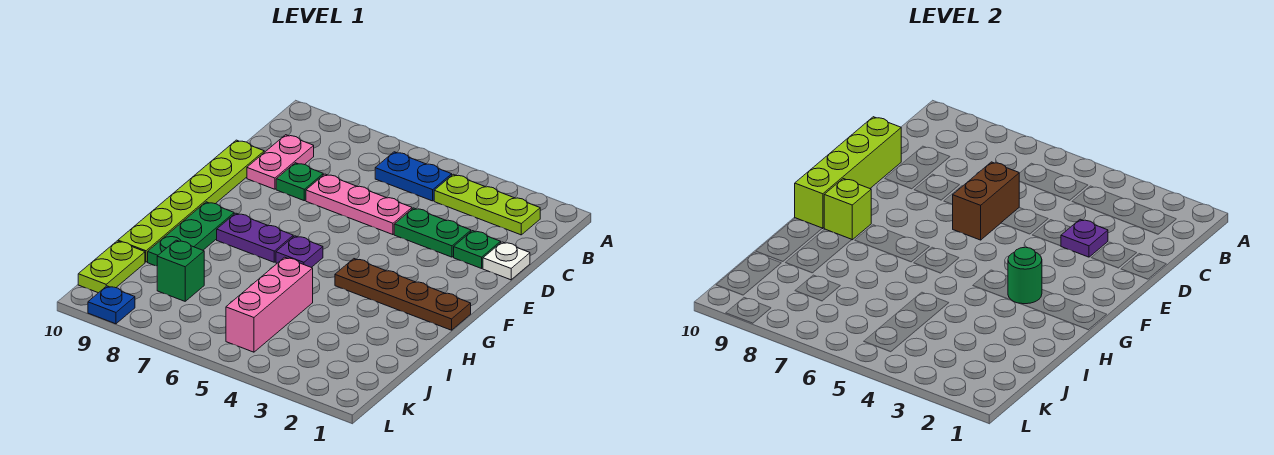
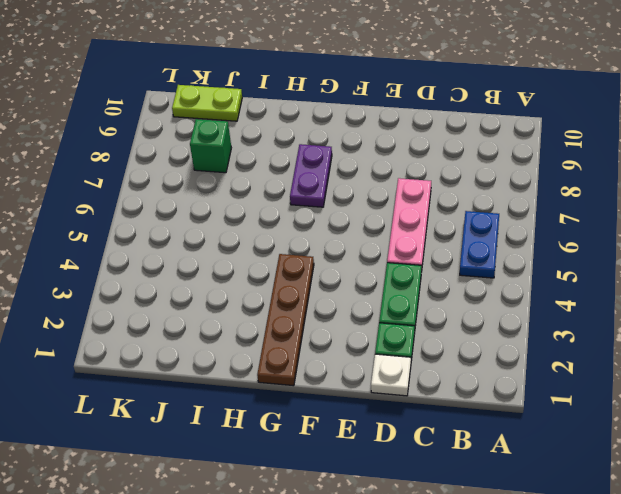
none -> lime plate B2:B4 level 1
none -> pink plate C9:D9 level 1
none -> green plate D8 level 1

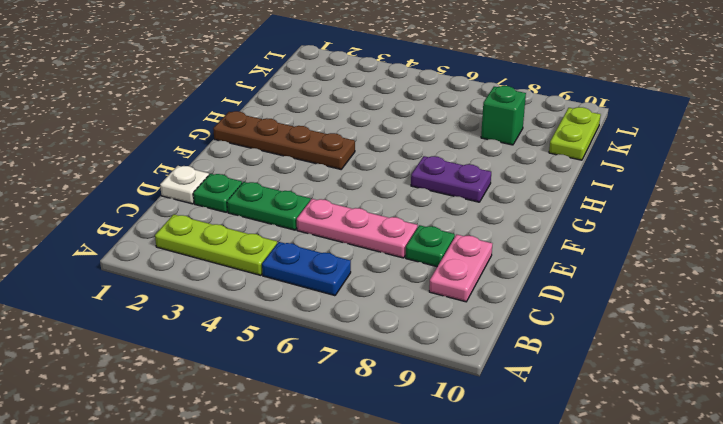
none -> lime plate D10:I10 level 1
none -> purple plate G6 level 1
none -> green plate G9:I9 level 1

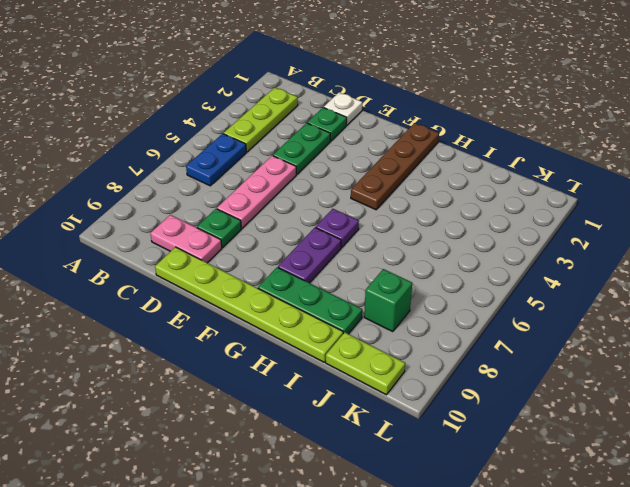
none -> pink brick I5:K5 level 1
none -> blue plate L9 level 1
none -> purple plate D3 level 2

